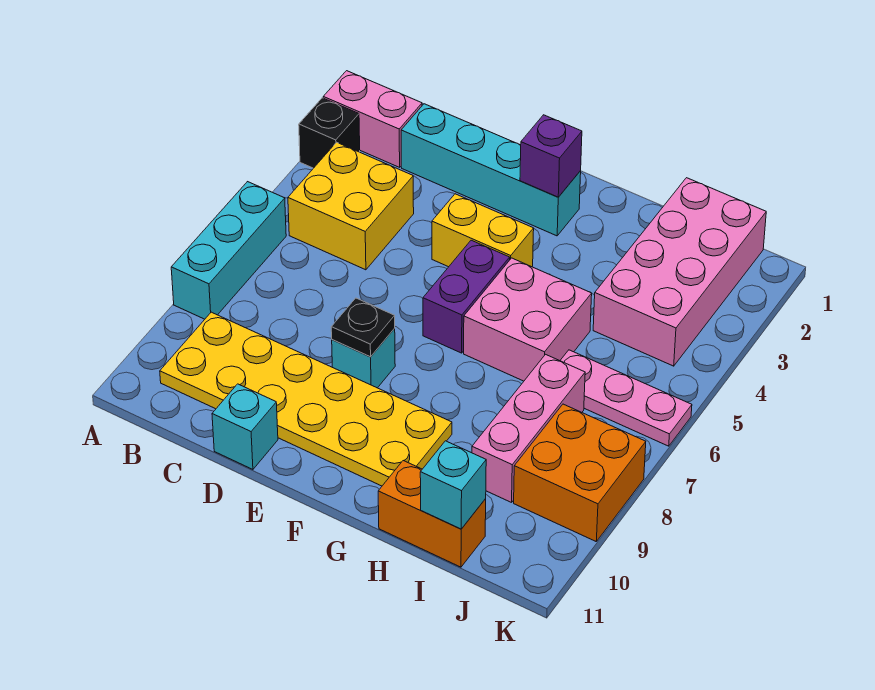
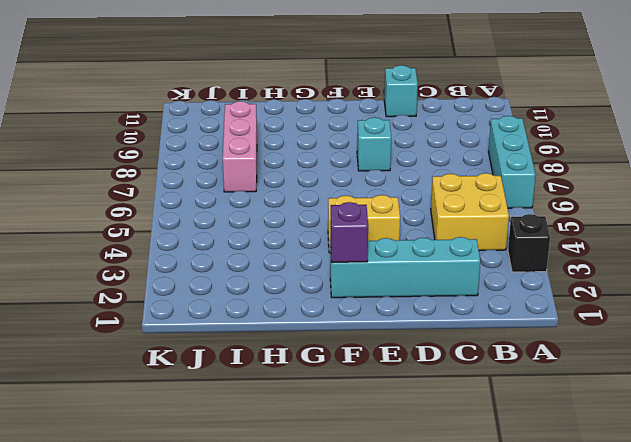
none -> pink brick A2:B2 level 1
none -> yellow plate B9:G10 level 1
none -> purple brick F5:F6 level 1

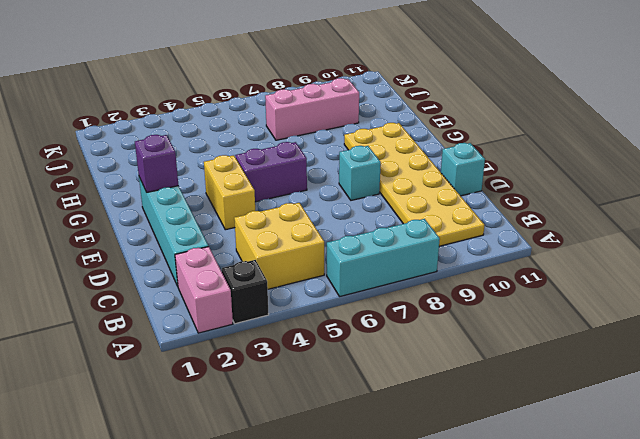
none -> pink brick G5:H6 level 1
none -> orange brick H11:I11 level 1
none -> pink brick I1:J4 level 1

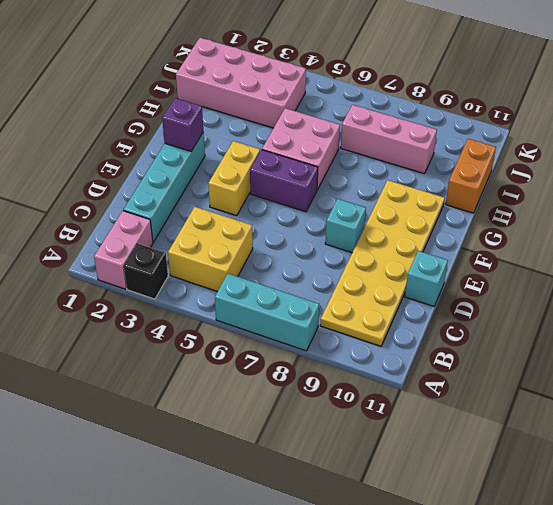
none -> pink plate I6:K6 level 1
none -> orange brick J8:K9 level 1
none -> black plate E8 level 2

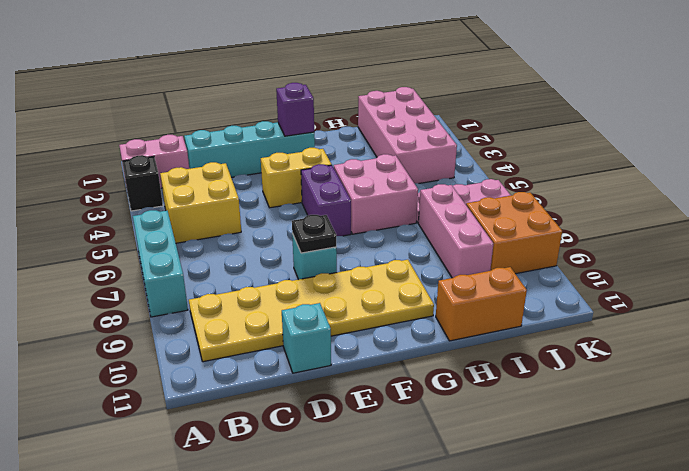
none -> cyan brick I11 level 2

